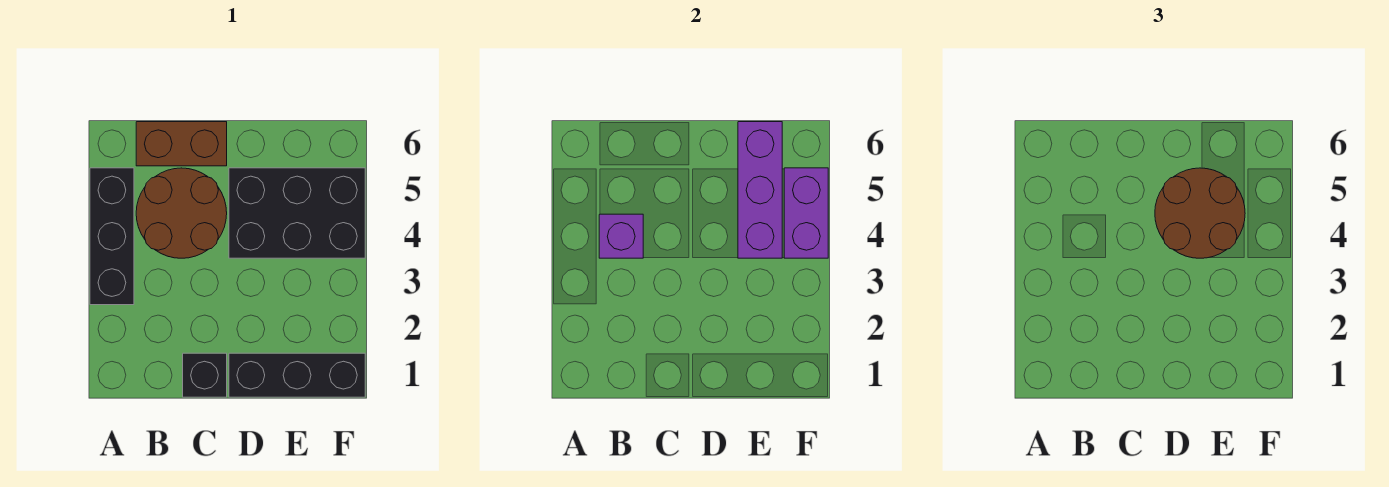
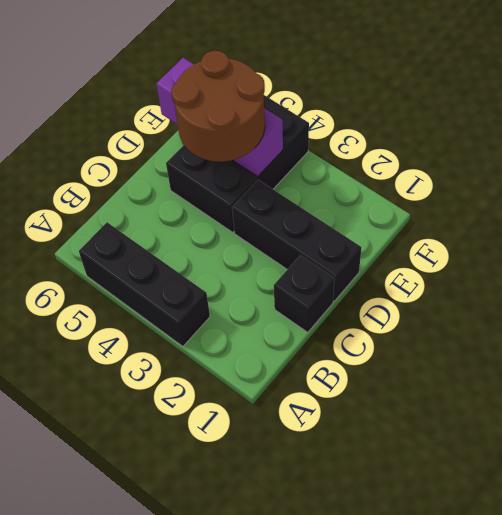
black brick D1:D3 level 1 -> black brick D1:F1 level 1
none -> brown round brick B4:C5 level 1
none -> brown brick B6:C6 level 1

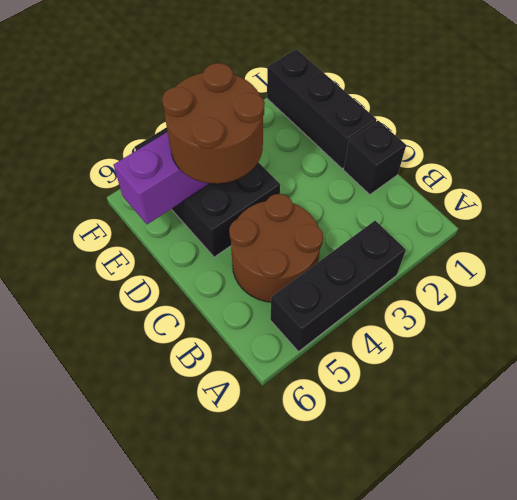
none -> brown brick B6:C6 level 1
none -> purple brick B4 level 2

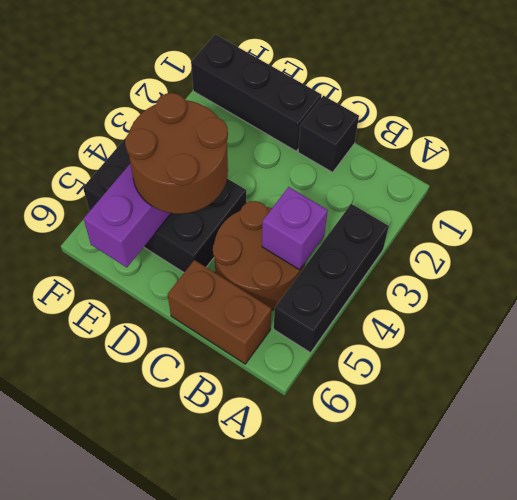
none -> purple brick F4:F5 level 2

